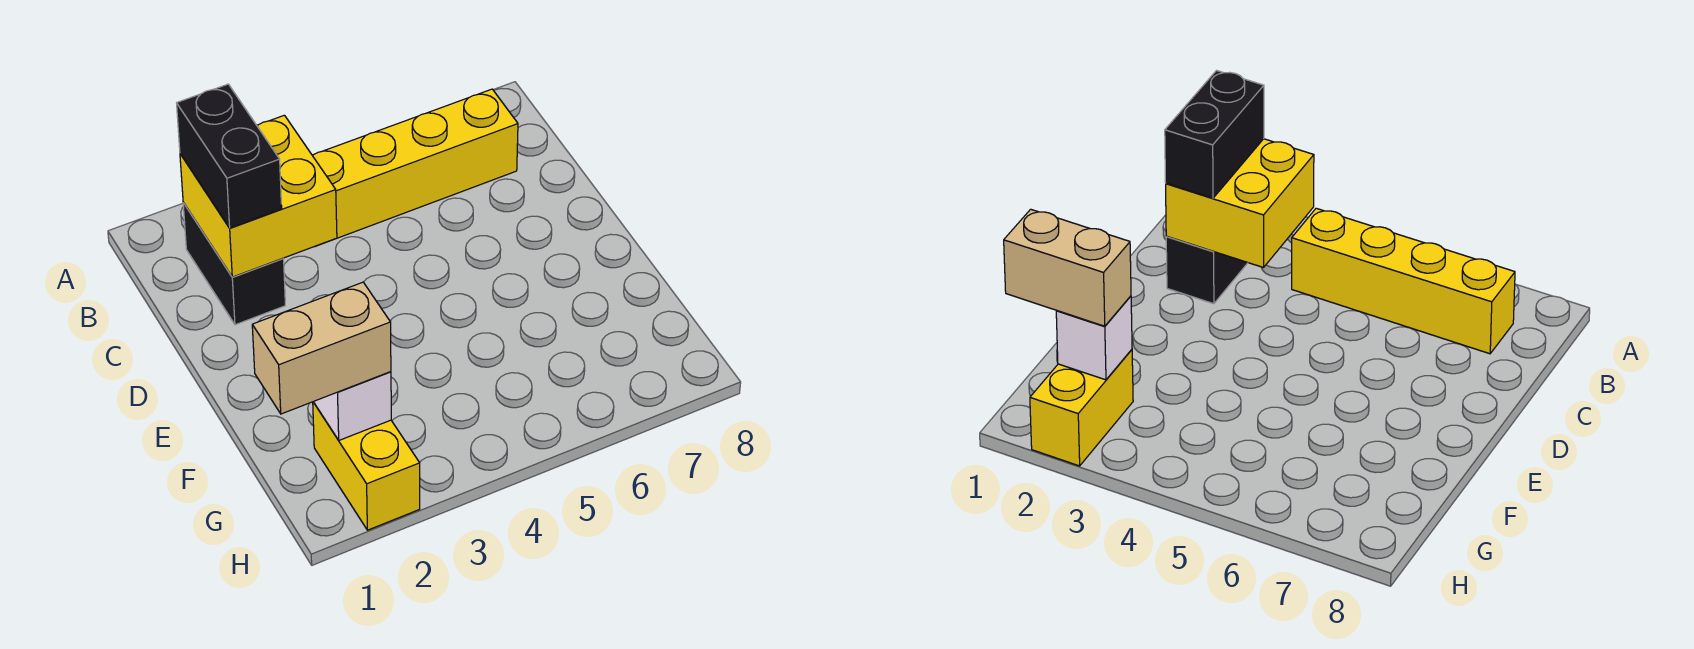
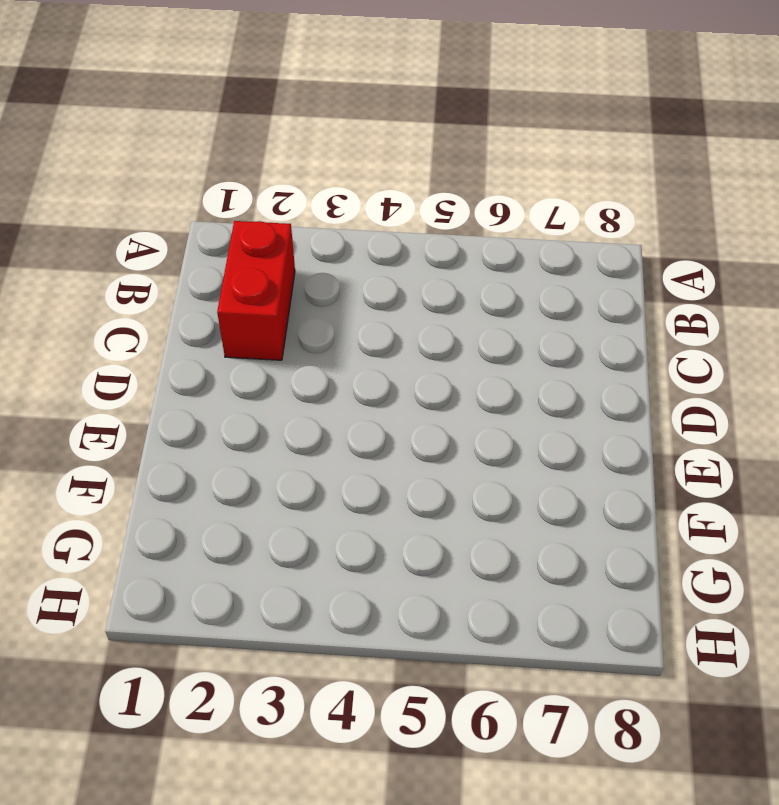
red brick B2:C2 level 1 -> black brick B2:C2 level 1
none -> yellow brick B4:B7 level 1
none -> yellow brick G2:H2 level 1

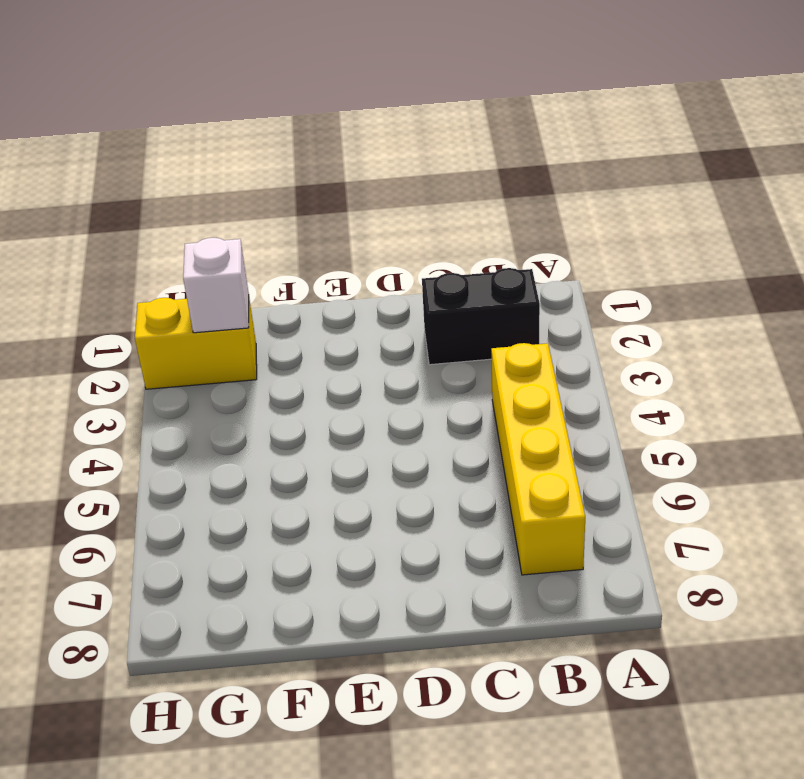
none -> yellow brick B2:C3 level 2
none -> black brick B2:C2 level 3

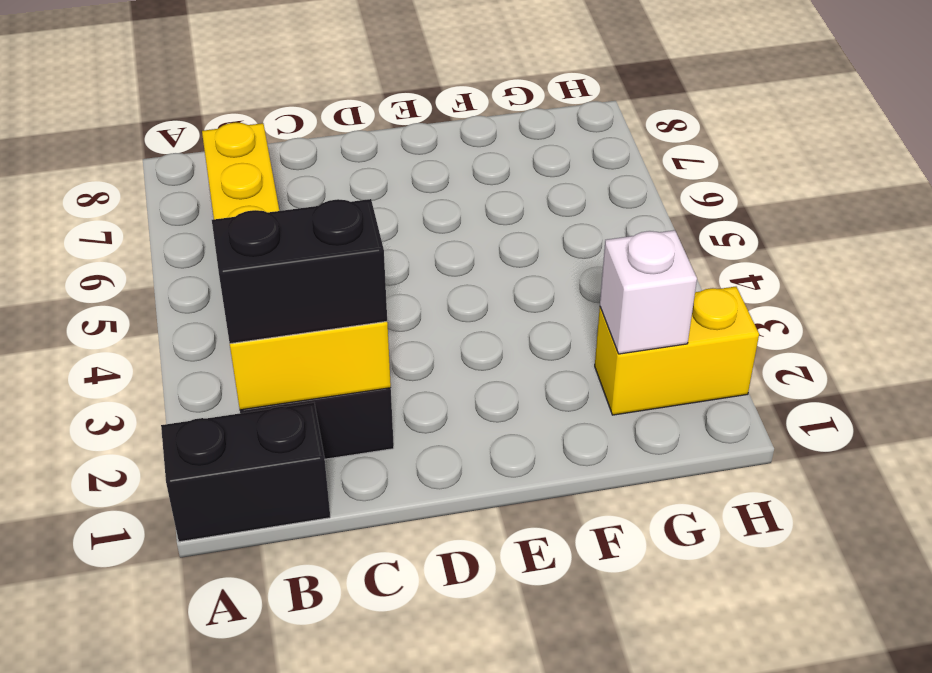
black brick A1:B1 level 1 -> none
none -> tan brick G1:G2 level 3

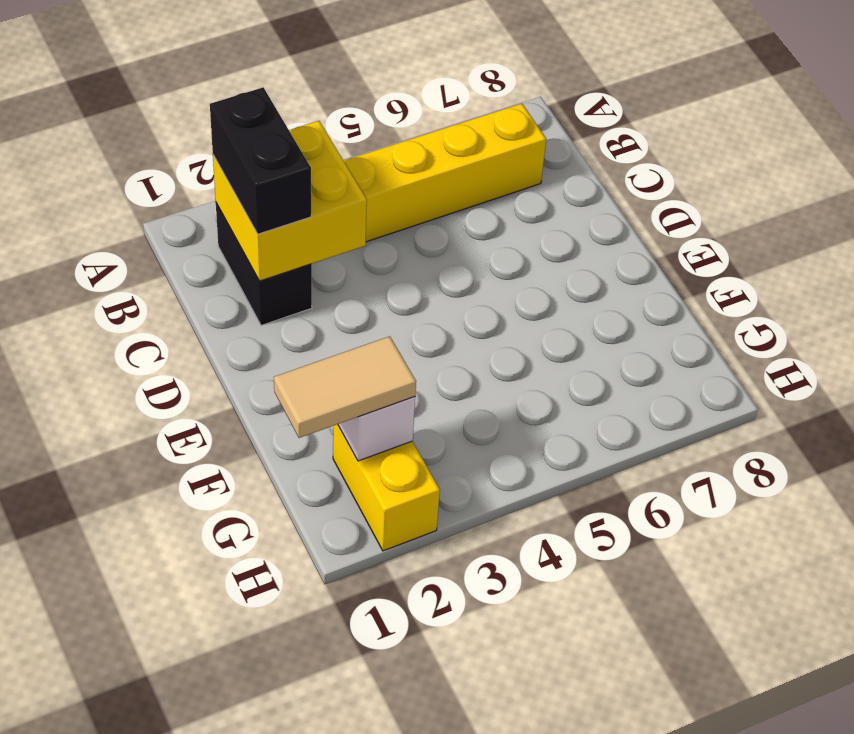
tan tile G1:G2 level 3 -> tan brick G1:G2 level 3

